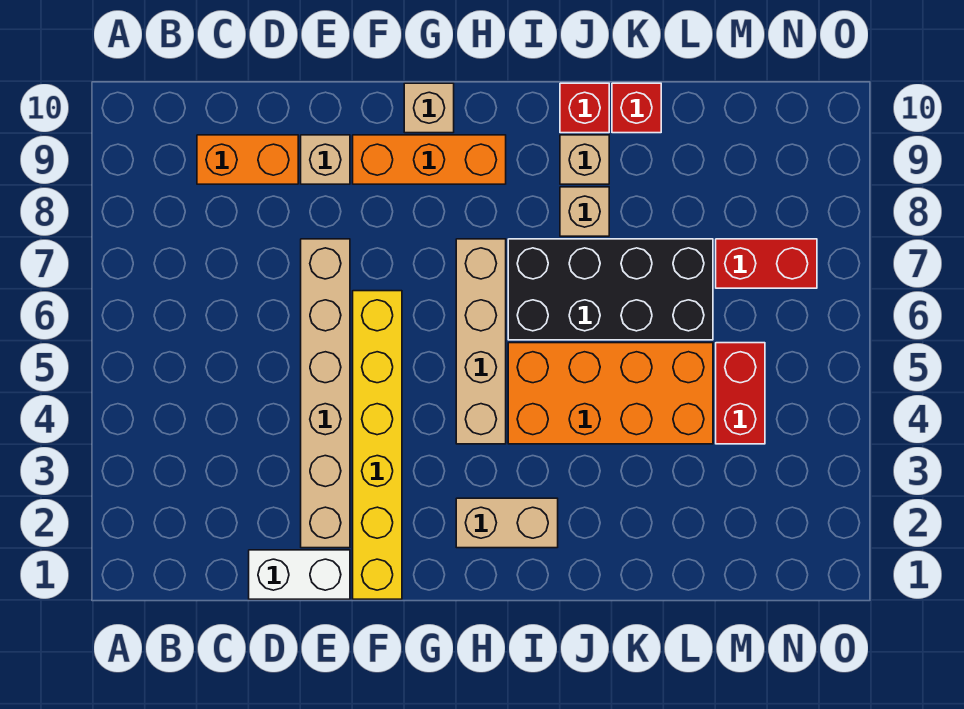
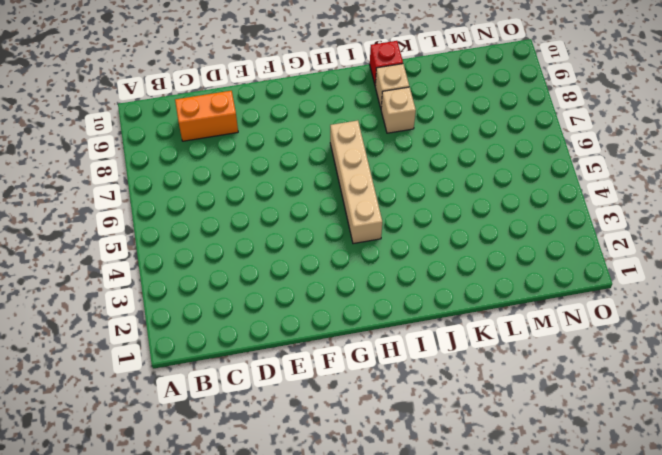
none -> white brick D1:E1 level 1
none -> tan brick E2:E7 level 1
none -> tan brick E9 level 1

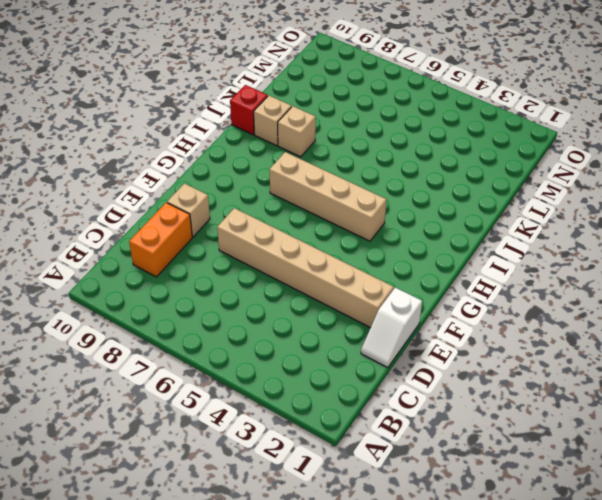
white slope D1:E1 level 1 top E -> white brick D1:E1 level 1
none -> yellow brick F1:F6 level 1
none -> orange brick F9:H9 level 1
none -> tan brick G10 level 1

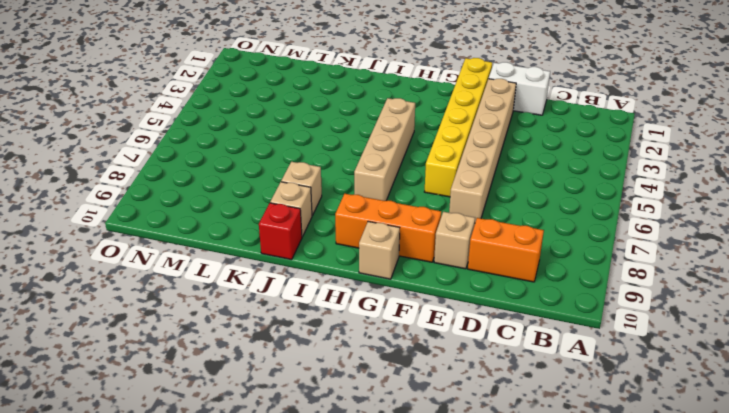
none -> tan brick H2:I2 level 1
none -> orange brick I4:L5 level 1
none -> black brick I6:L7 level 1

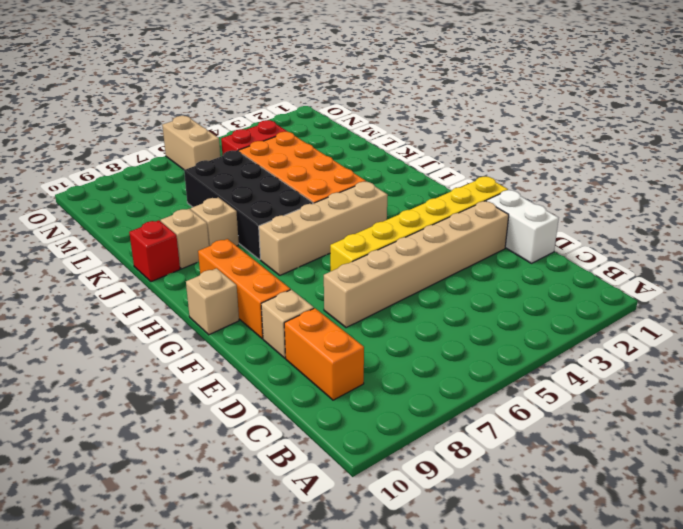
tan brick N6:O6 level 1 -> tan brick H2:I2 level 1
none -> red brick K10 level 1
none -> red brick M7:N7 level 1

